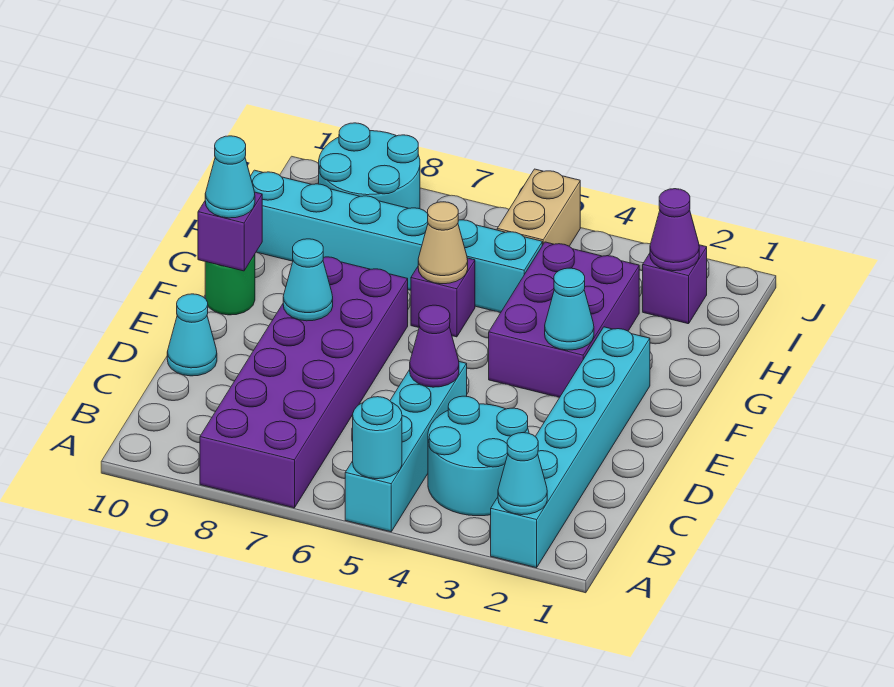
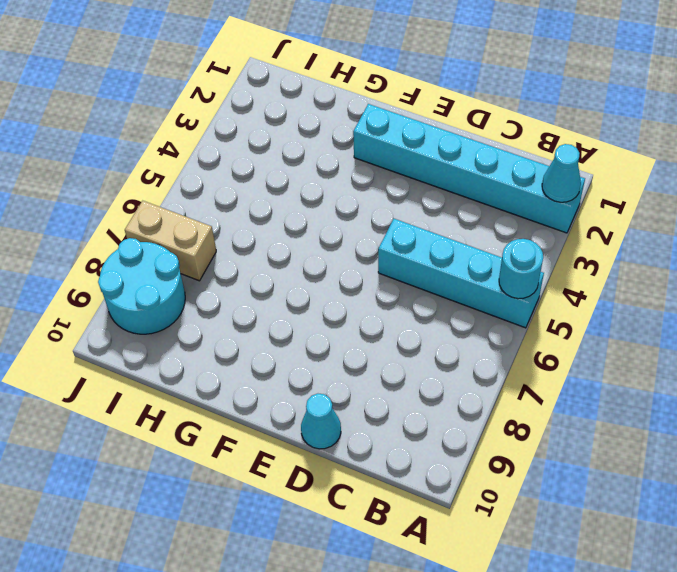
tan brick I7:J7 level 1 -> tan brick I5:J5 level 1
none -> purple brick A7:F8 level 1
none -> cyan round brick B3:C4 level 1
none -> purple brick F3:H4 level 1

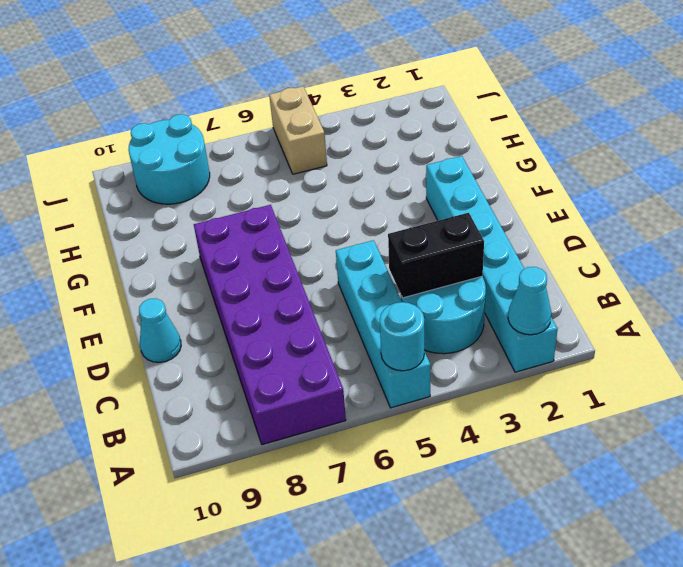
black brick C3:C4 level 2 -> none
none -> purple brick F3:H4 level 1
none -> green round brick F10 level 1
none -> purple brick G6 level 1

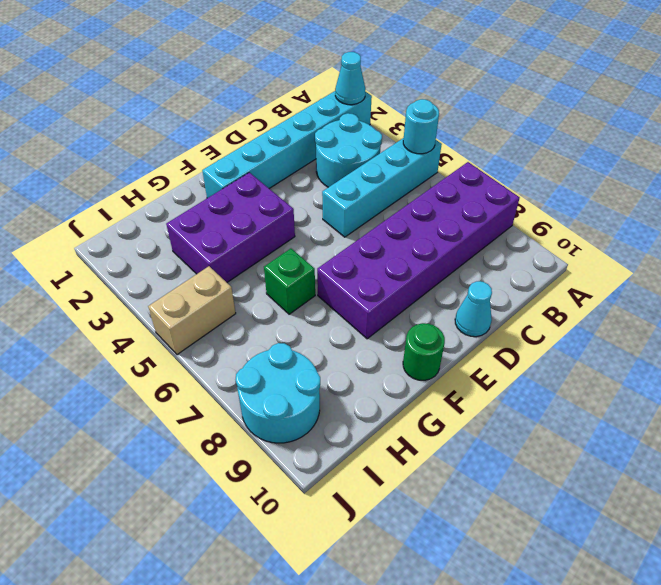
green brick G6 level 1 -> purple brick G6 level 1
none -> cyan brick H5:H10 level 1
none -> purple brick I2 level 1
none -> purple cone D5 level 2

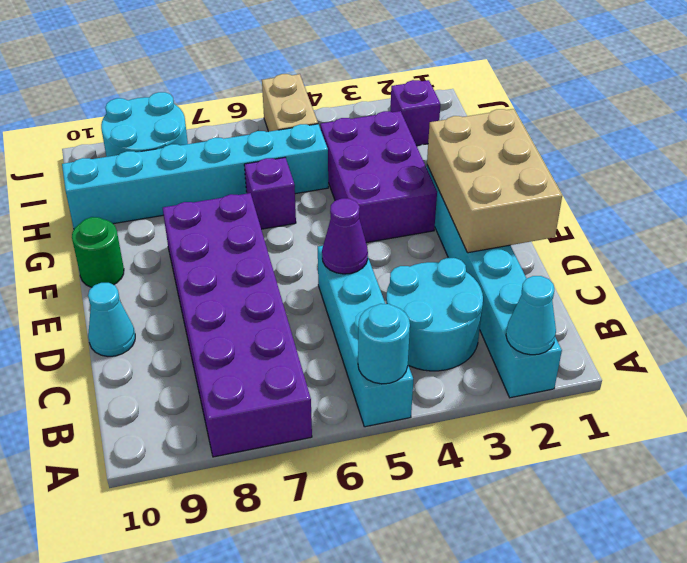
tan brick D1:F2 level 2 -> none
none -> cyan cone E8 level 2
none -> cyan cone F3 level 2
none -> purple brick F10 level 2

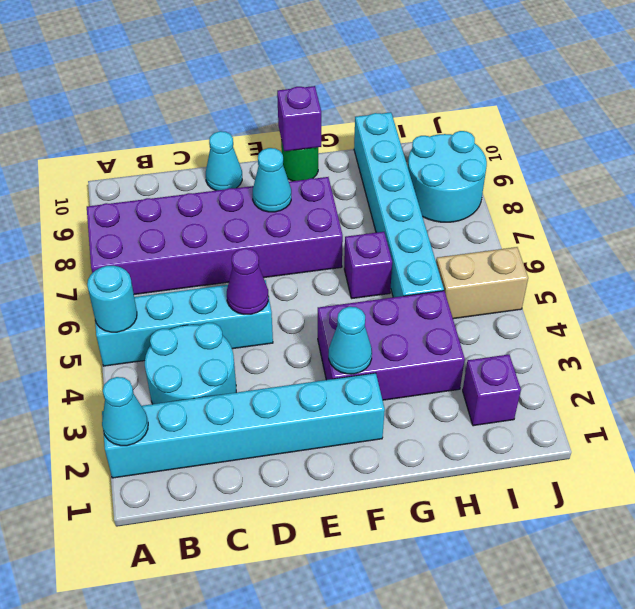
none -> tan cone G6 level 2
none -> purple cone I2 level 2
none -> cyan cone F10 level 3

